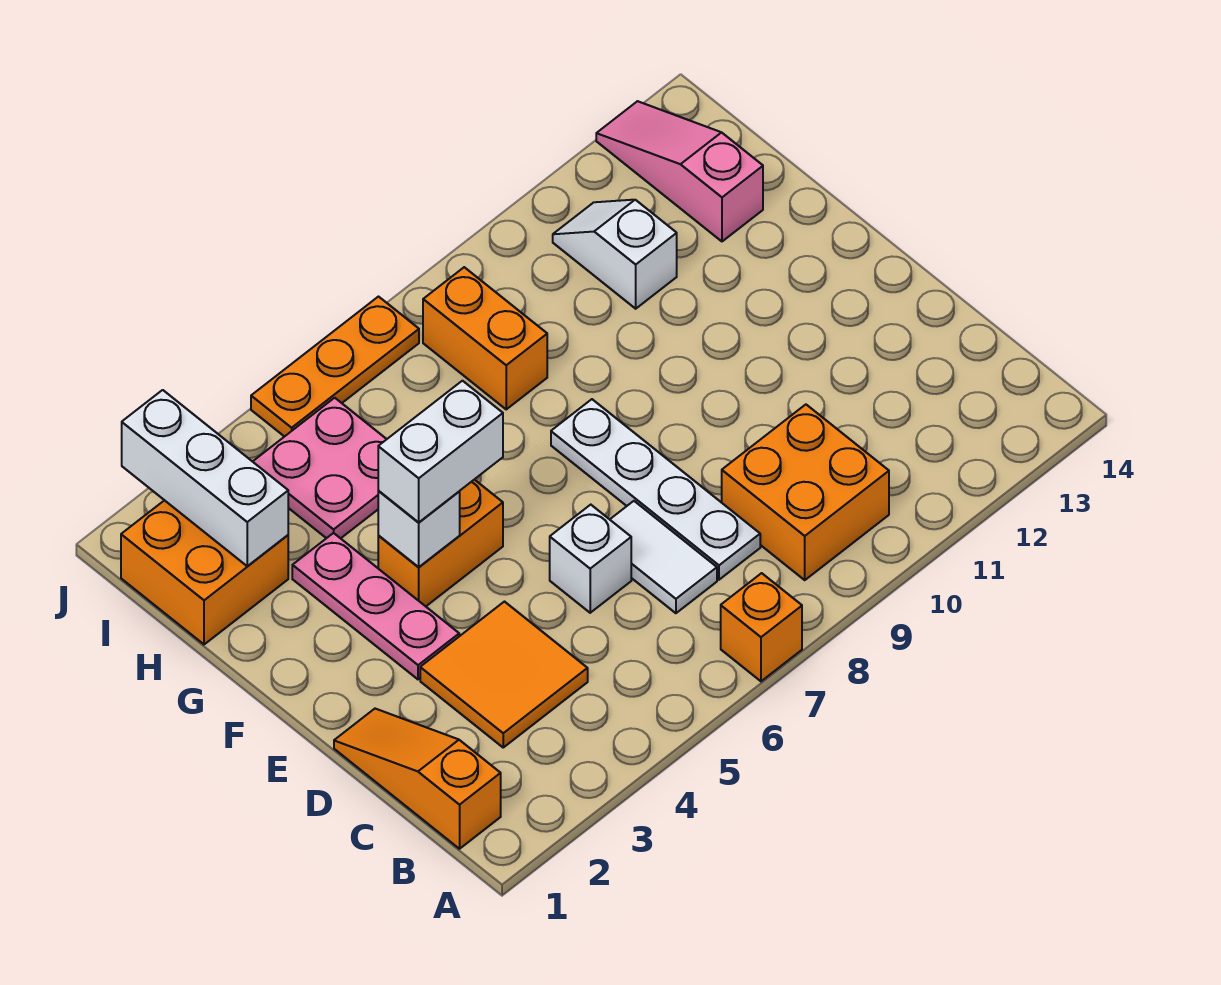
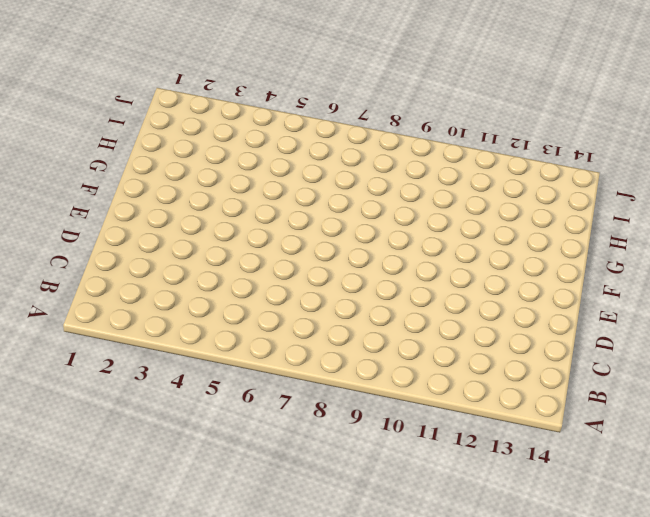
none -> orange brick A7 level 1
none -> orange slope B1:D1 level 1 top B
none -> orange brick B9:C10 level 1

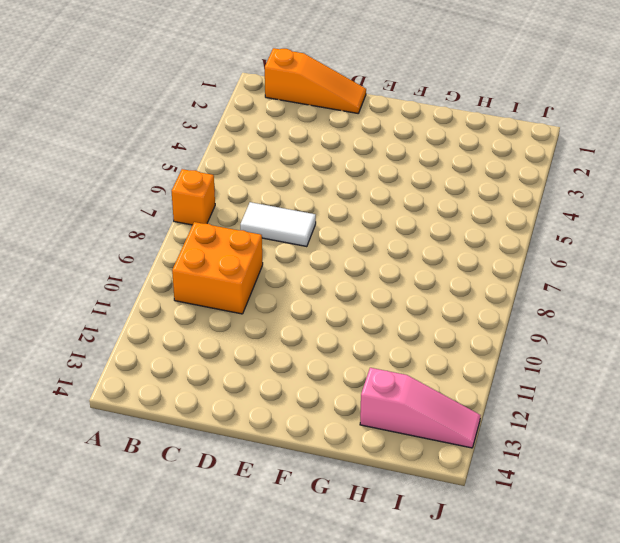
none -> orange tile C3:D4 level 1
none -> white plate C8:F8 level 1
none -> white brick D6 level 1

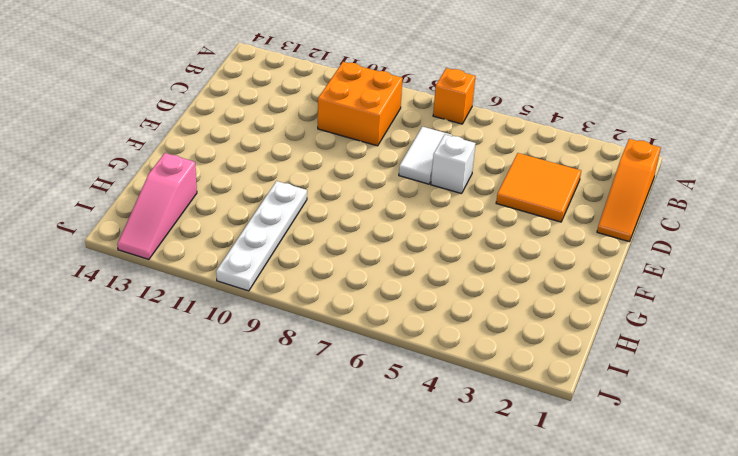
white plate G10:J10 level 1 -> white plate C8:F8 level 1
none -> pink plate E3:G3 level 1
none -> orange brick F4:F5 level 1
none -> orange brick H1:I2 level 1

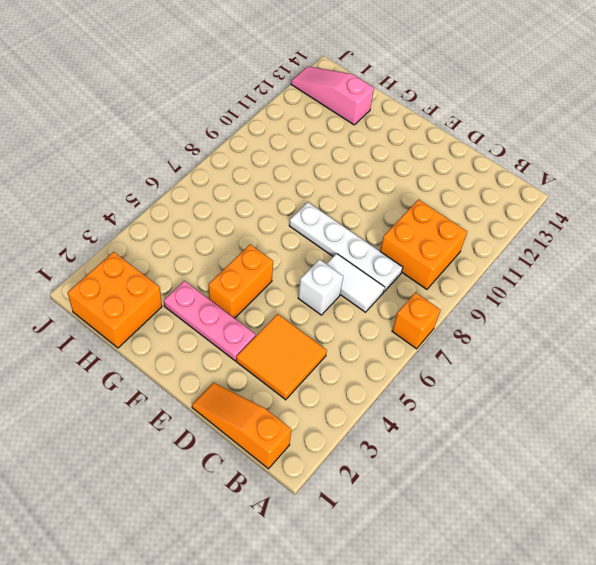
none -> pink plate H4:I5 level 1
none -> orange brick H8:I8 level 1
none -> white slope H11:I11 level 1 top H

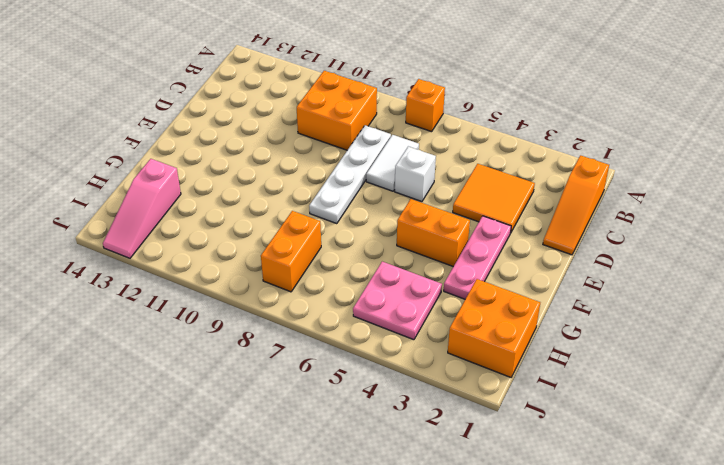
none -> white slope H11:I11 level 1 top H
none -> orange plate J5:J7 level 1
none -> white brick F4 level 2

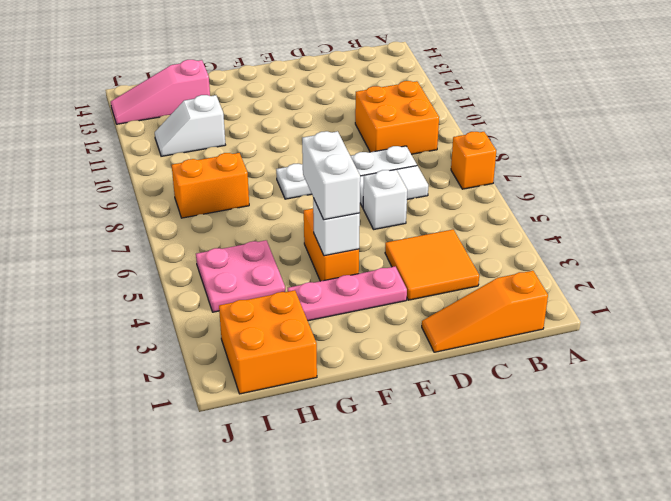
none -> orange plate J5:J7 level 1
none -> white brick H2:J2 level 2

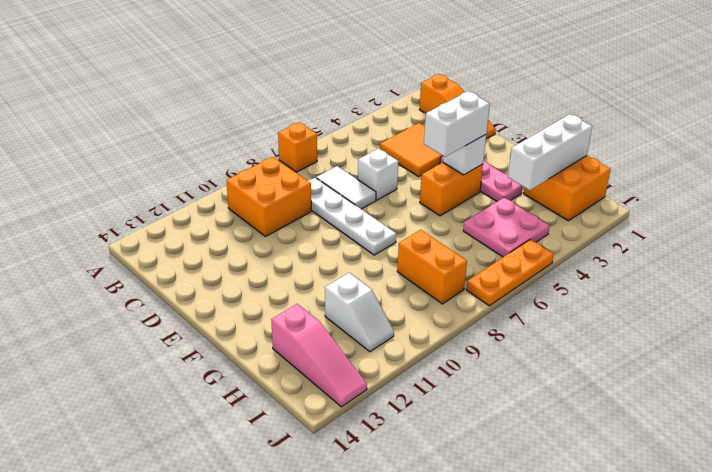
white brick H1:H3 level 2 -> white brick H2:J2 level 2

